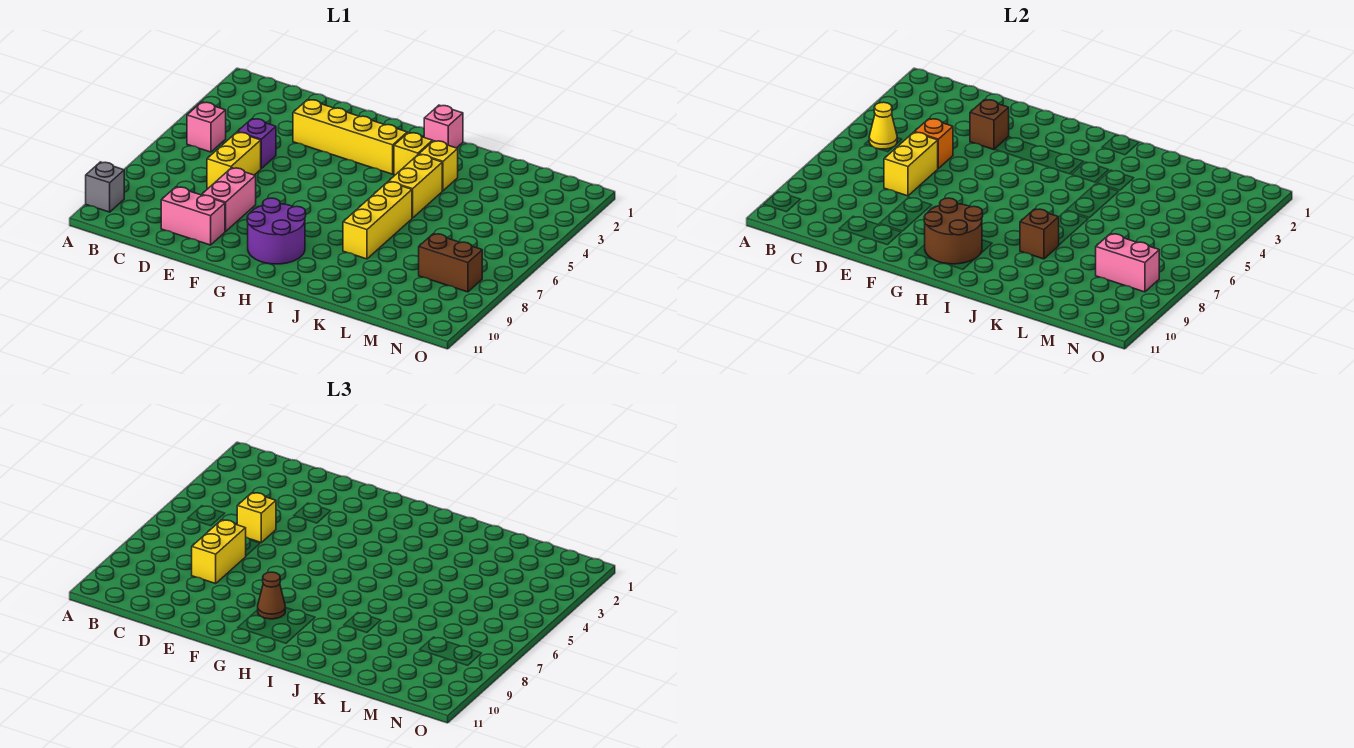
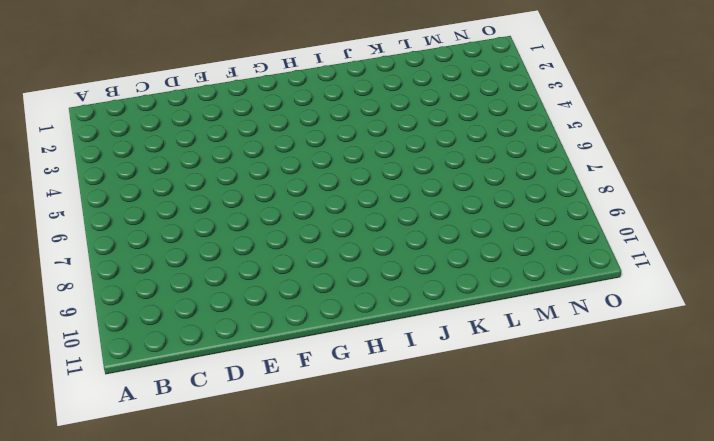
none -> grey brick A10 level 1
none -> pink brick B5 level 1
none -> purple brick D5 level 1

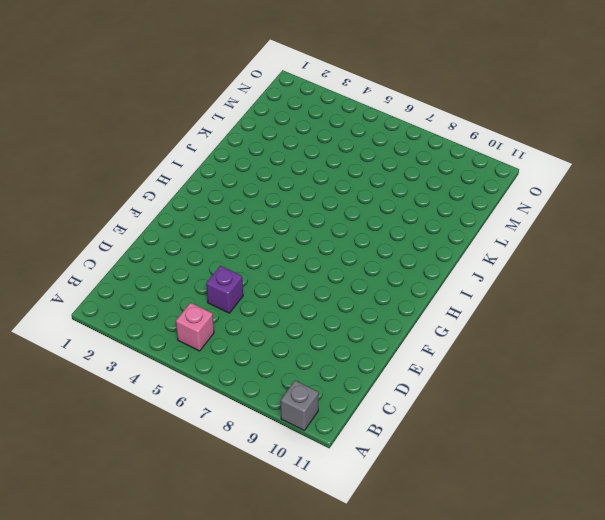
none -> yellow brick D6:D7 level 1
none -> pink brick D10:E10 level 1
none -> yellow brick E3:H3 level 1

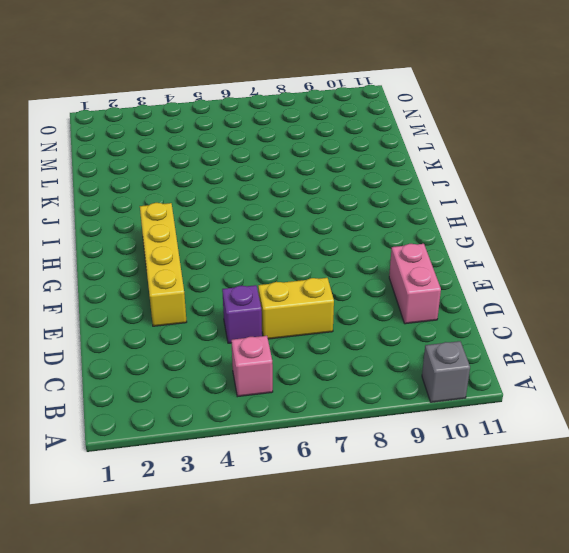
none -> pink brick E8:E9 level 1
none -> purple round brick G9:H10 level 1
none -> pink brick I1 level 1

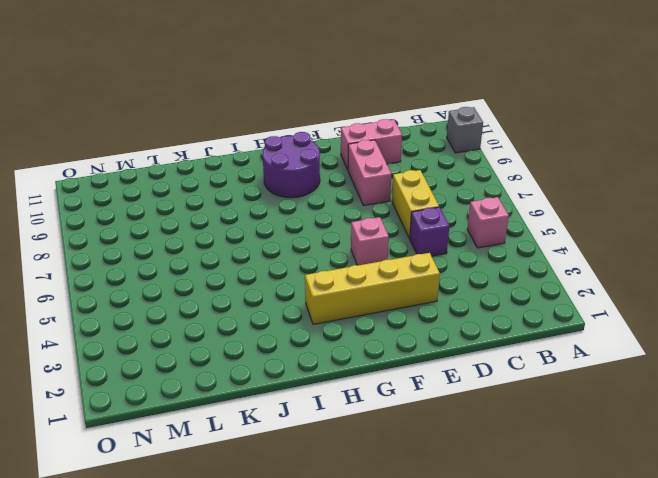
pink brick F5 level 1 -> pink brick I1 level 1
none -> yellow brick I3 level 1
none -> yellow brick J3 level 1
none -> yellow brick J4:J5 level 1

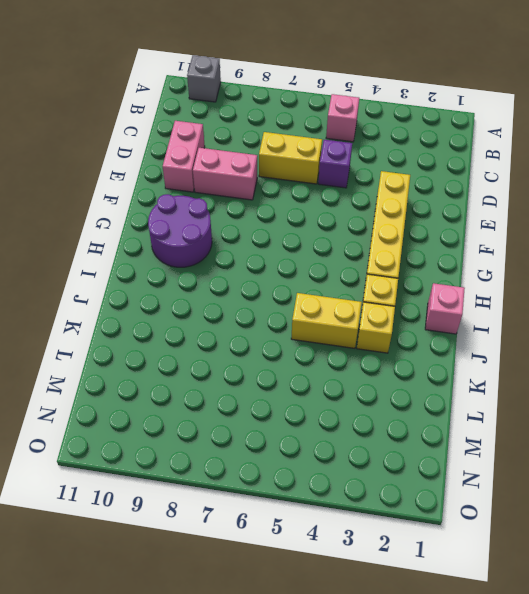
none -> yellow brick J6:J8 level 1
none -> brown brick M8:N8 level 1
none -> yellow cone B5 level 2

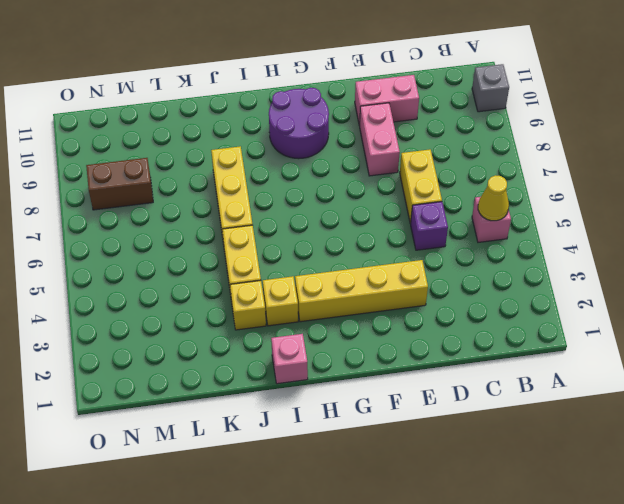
none -> orange brick D5 level 2
none -> yellow brick D6:D7 level 2
none -> brown brick E3 level 2

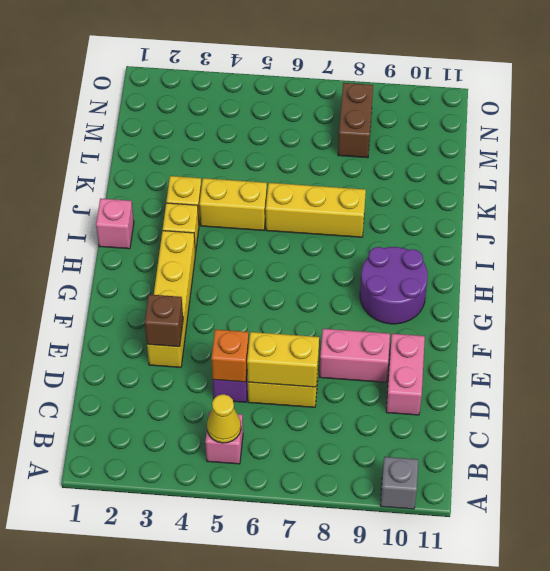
none -> brown round brick G9:H10 level 2
none -> brown brick J8 level 2
none -> pink brick M8:N8 level 2

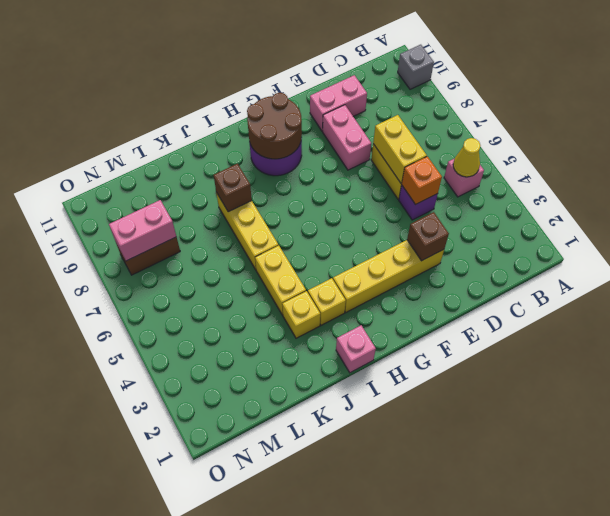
none -> yellow brick D5 level 3
none -> yellow brick D7:D8 level 3
none -> brown cone G9 level 3

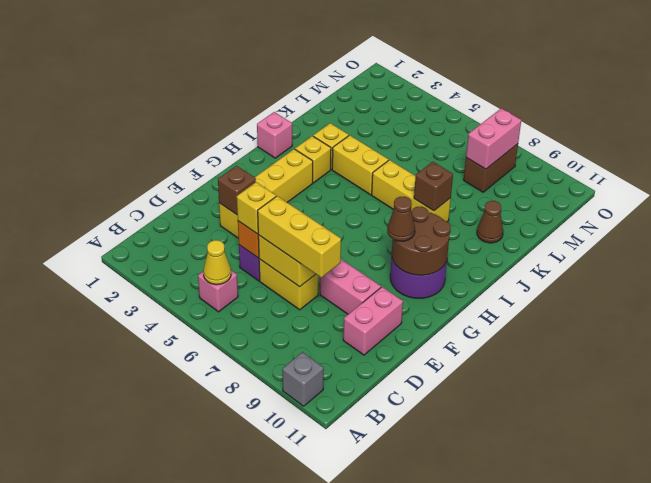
yellow brick D6:D8 level 3 -> yellow brick D7:D8 level 3
brown cone K10 level 1 -> none

